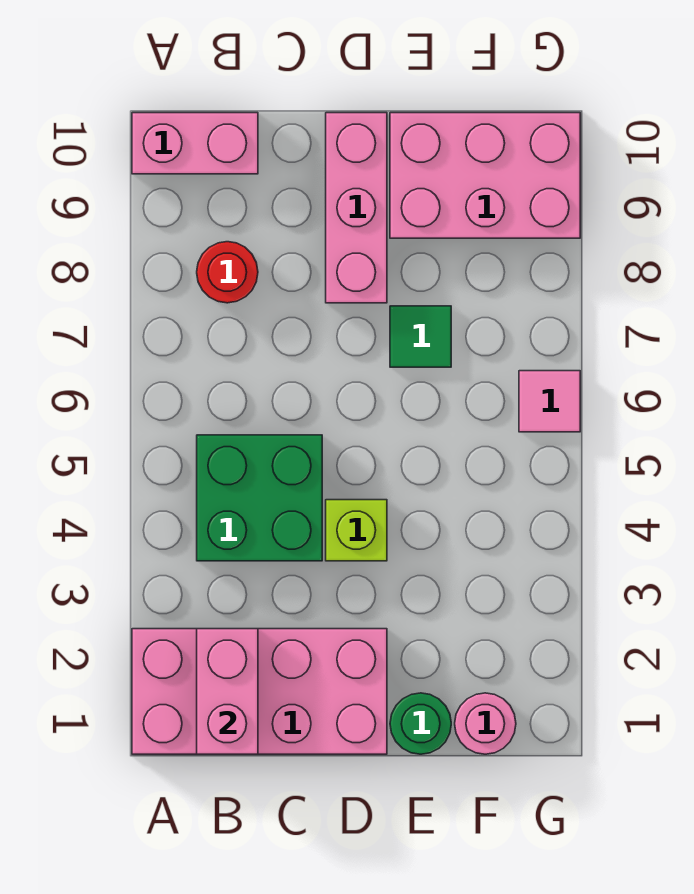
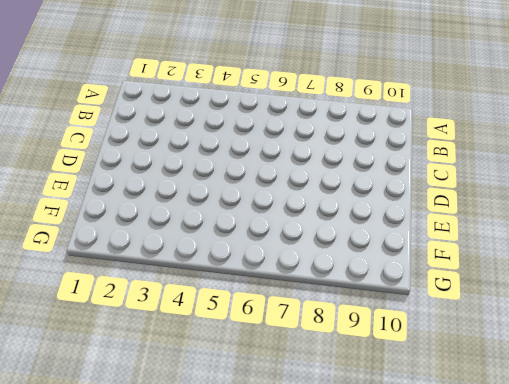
none -> pink brick A1:D2 level 1
none -> pink brick A10:B10 level 1
none -> green brick B4:C5 level 1

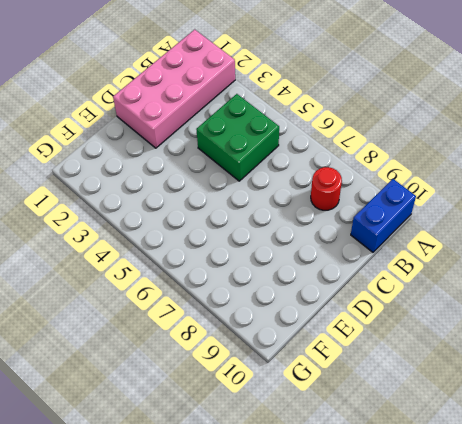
blue brick A10:B10 level 1 -> pink brick A10:B10 level 1
none -> lime brick D4 level 1
none -> pink brick D8:D10 level 1
none -> green round brick E1 level 1

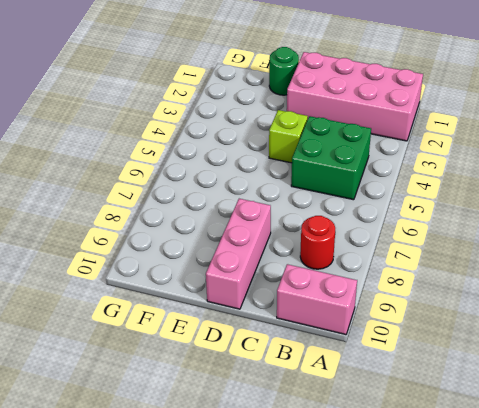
none -> green tile E7 level 1
none -> pink brick E9:G10 level 1
none -> pink round brick F1 level 1

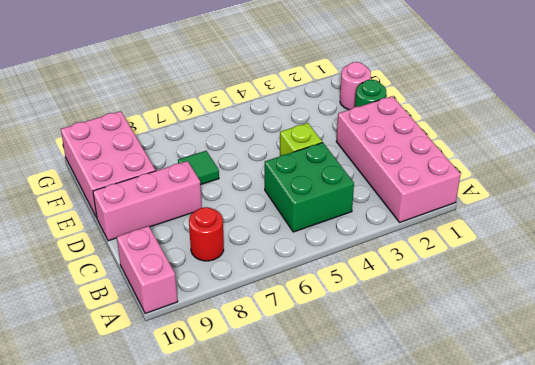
none -> pink tile G6 level 1
none -> pink brick B1:B2 level 2

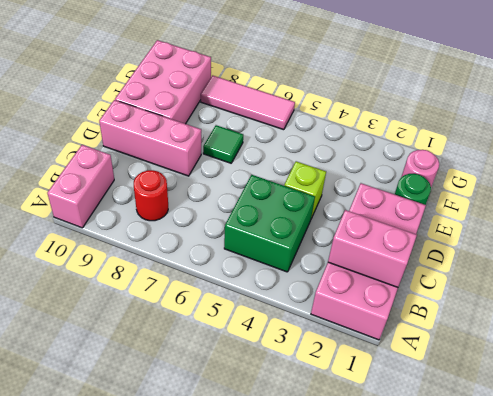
pink tile G6:G8 level 1 -> pink tile G6 level 1

